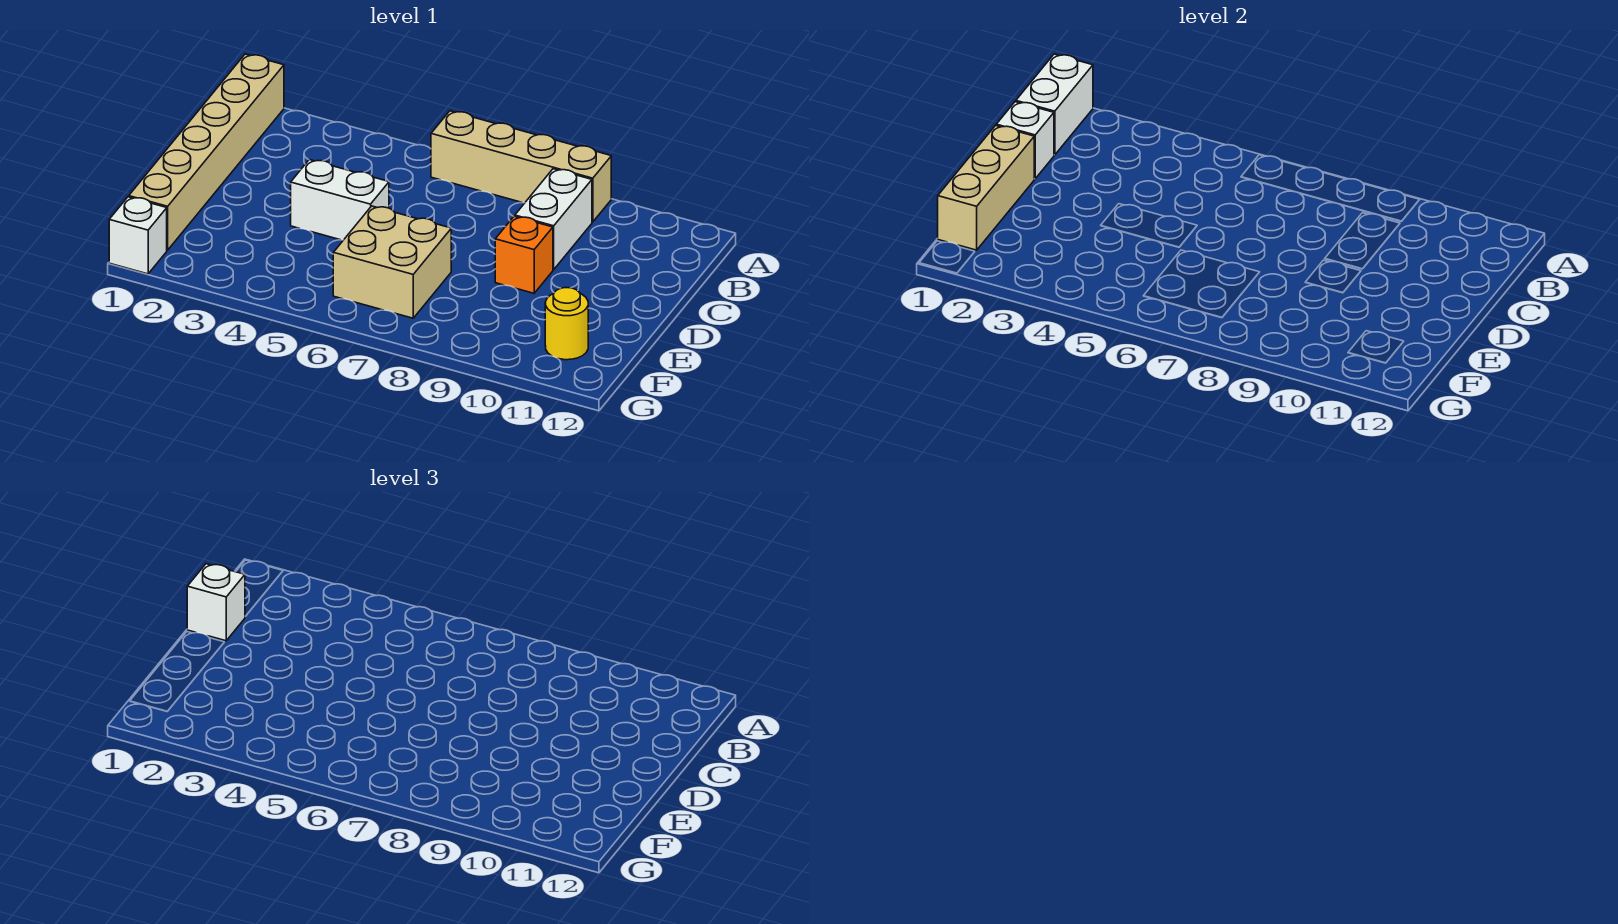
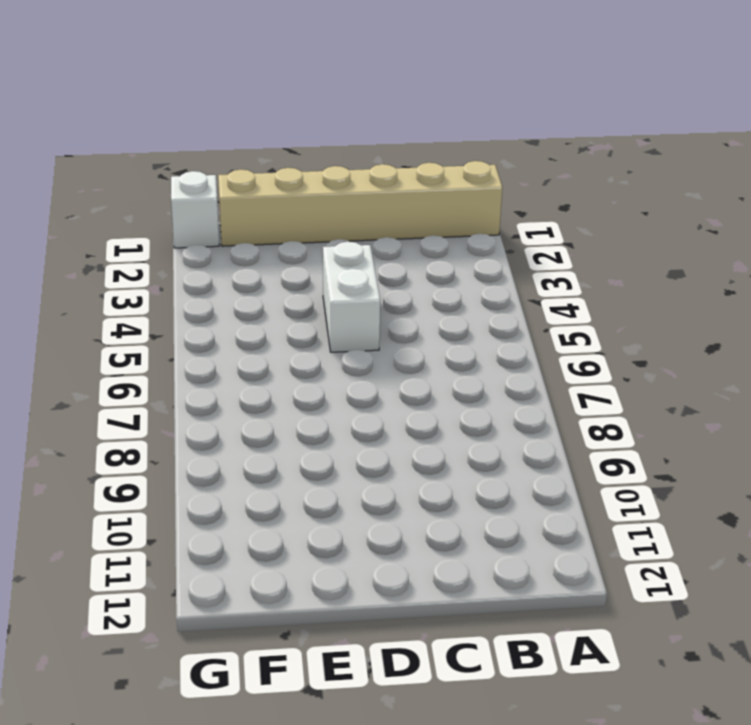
none -> tan brick A6:A9 level 1
none -> white brick B9:C9 level 1
none -> orange brick D9 level 1

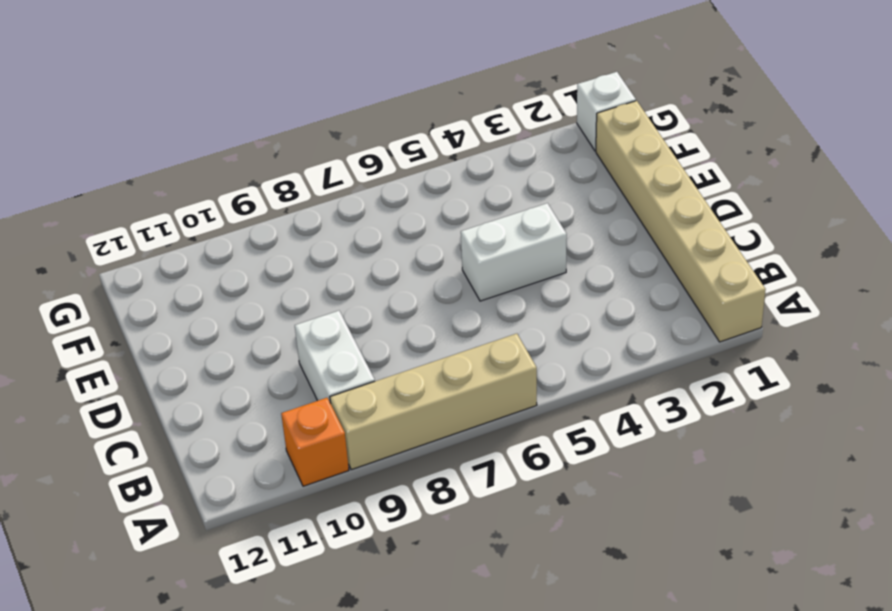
orange brick A10 level 1 -> orange brick D9 level 1
none -> tan brick E6:F7 level 1
none -> yellow round brick F11 level 1
none -> white brick A1:B1 level 2

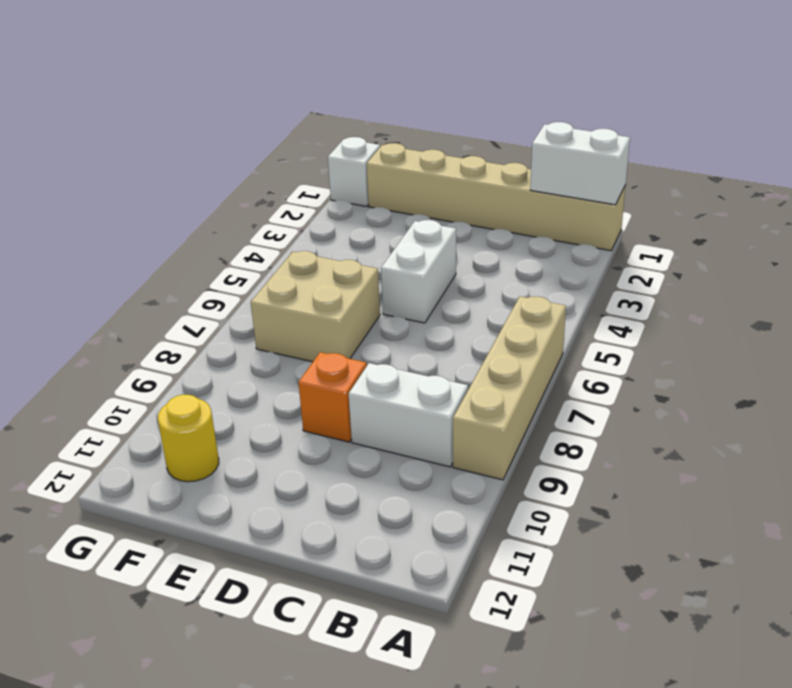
none -> white brick C1 level 2
none -> tan brick D1:F1 level 2
none -> white brick C1 level 3

